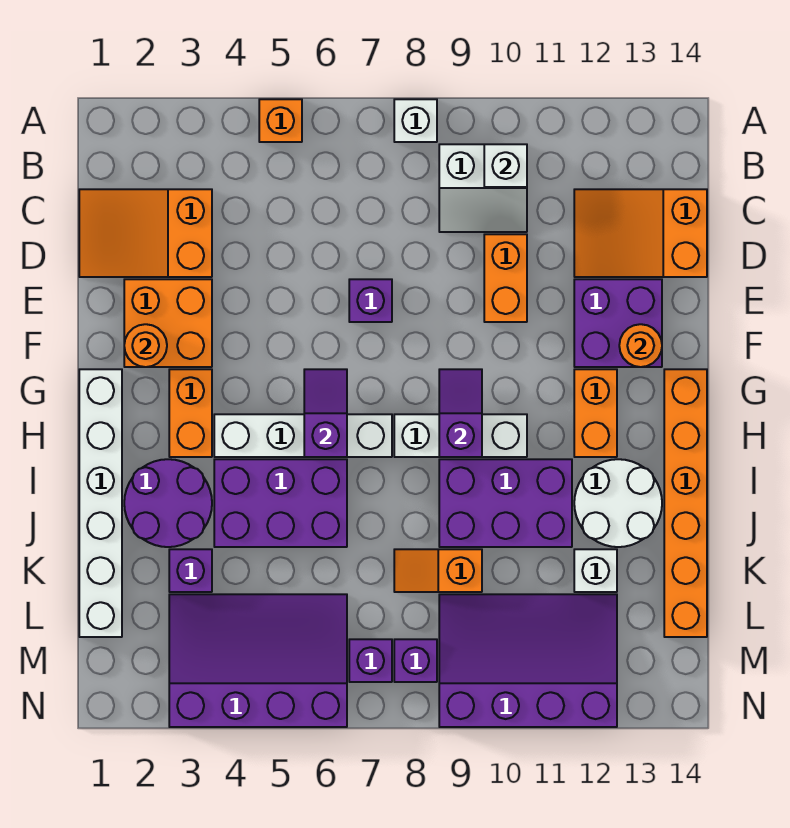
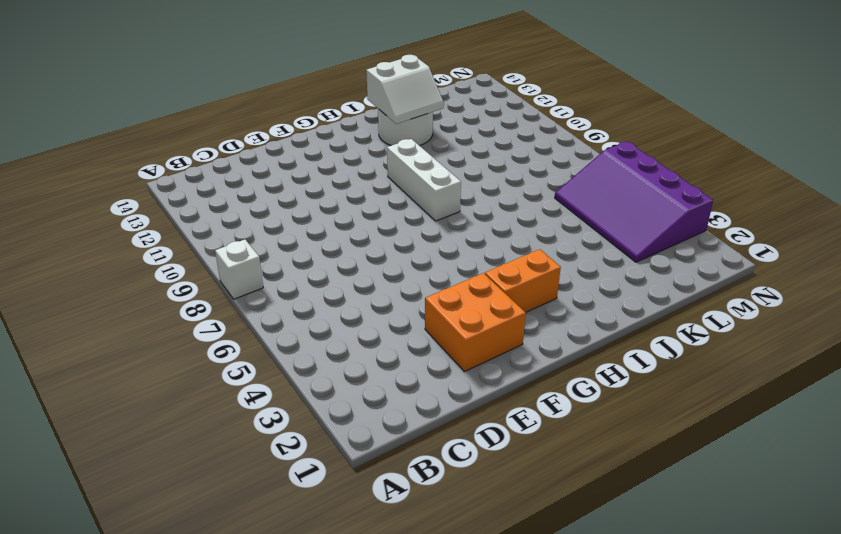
white slope I12:J13 level 2 top 13 -> white slope B9:C10 level 1 top B
none -> orange brick A5 level 1
none -> orange slope C1:D3 level 1 top 3
none -> orange slope C12:D14 level 1 top 14
none -> orange brick D10:E10 level 1

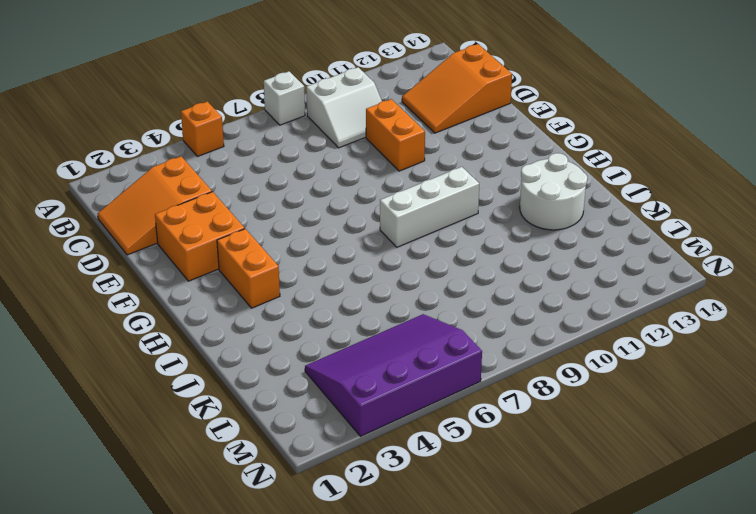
none -> purple brick E7 level 1
none -> purple brick E12:F13 level 1
none -> white brick G1:L1 level 1
none -> orange brick G12:H12 level 1

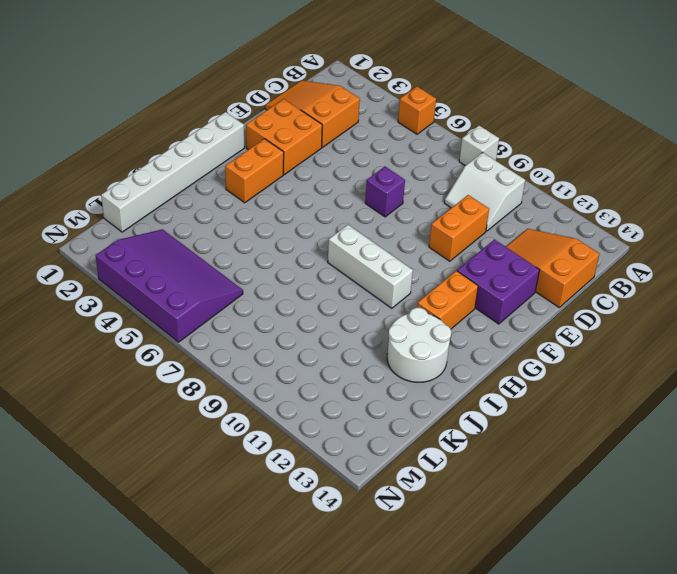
none -> orange brick G14:L14 level 1
none -> white brick H4:H7 level 1
none -> purple round brick I2:J3 level 1
none -> purple brick I4:J6 level 1

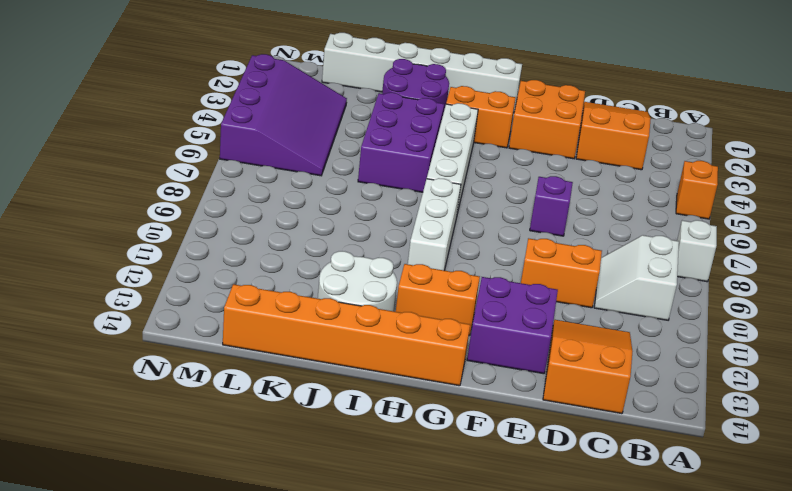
none -> purple brick I9:J11 level 1
none -> purple brick K3 level 1
none -> orange slope K8:K9 level 1 top 9
none -> white brick K12 level 1

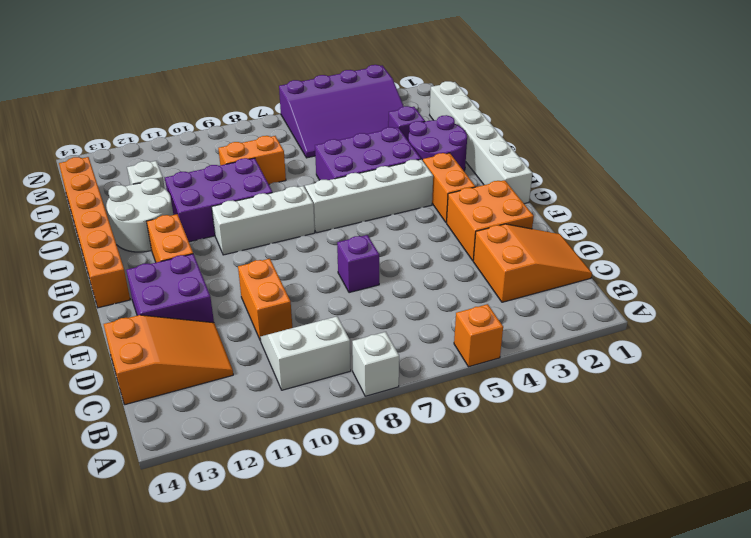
orange brick K8:K9 level 1 -> orange slope K8:K9 level 1 top 9
none -> purple slope L9:N12 level 1 top N
none -> purple brick M7 level 1
none -> purple brick M8 level 1
none -> white brick B10 level 2

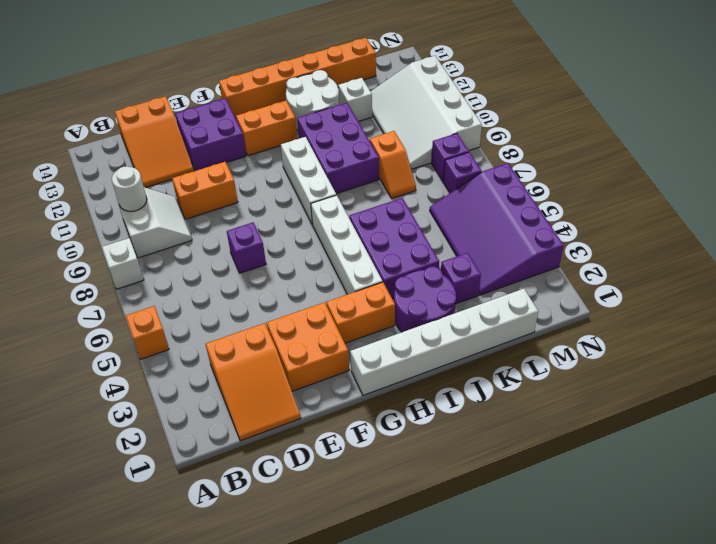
white round brick B10 level 2 -> white brick B10 level 2
white slope L9:N12 level 1 top N -> purple slope L9:N12 level 1 top N
none -> orange round brick F2 level 2
none -> orange round brick F13 level 2
none -> purple slope G6:H6 level 2 top H
none -> purple slope G9:H9 level 2 top H

